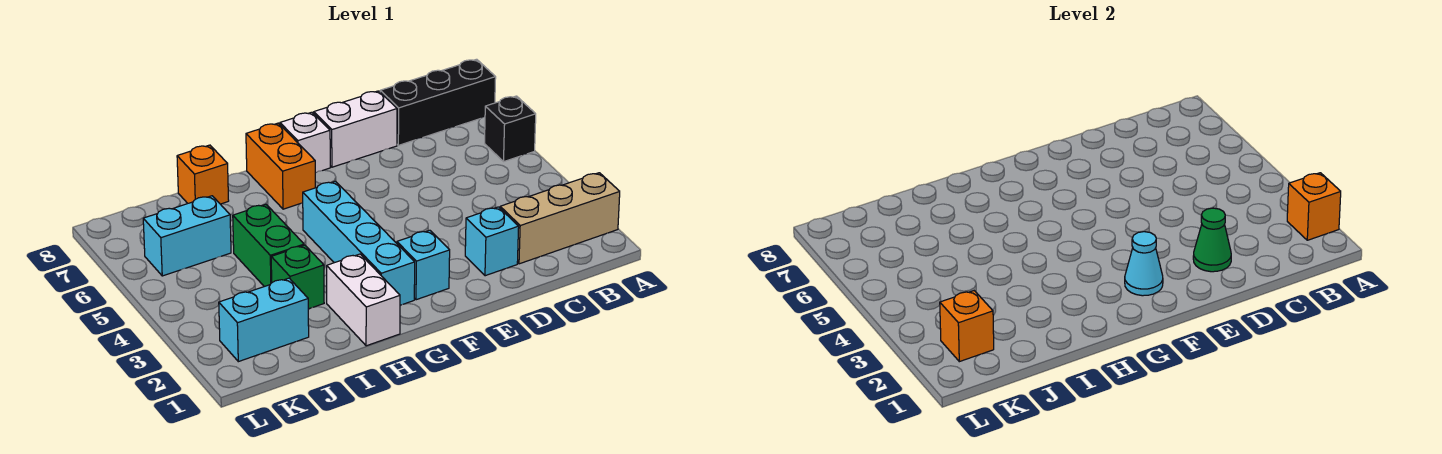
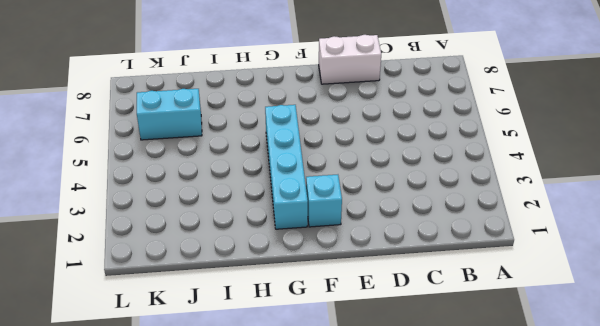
none -> tan brick A2:C2 level 1
none -> black brick A6 level 1
none -> black brick A8:C8 level 1

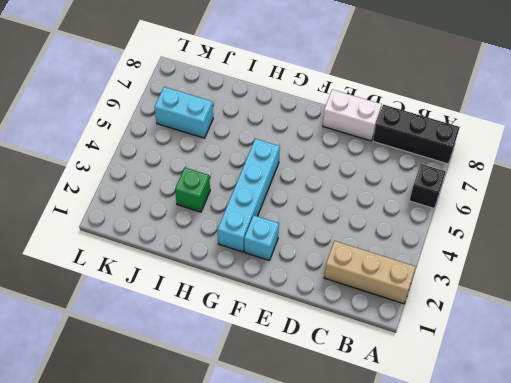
none -> cyan brick D2 level 1
none -> white brick F8 level 1
none -> orange brick G7:G8 level 1

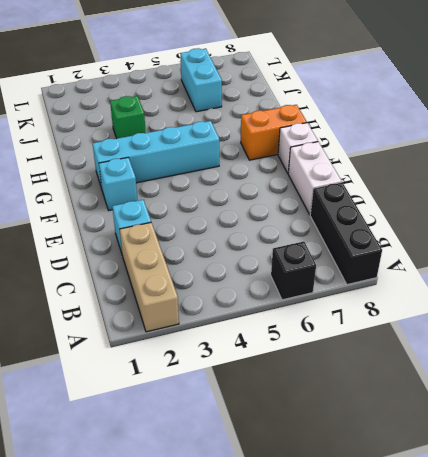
none -> white brick H1:H2 level 1
none -> green brick I4:I5 level 1
none -> orange brick I8 level 1

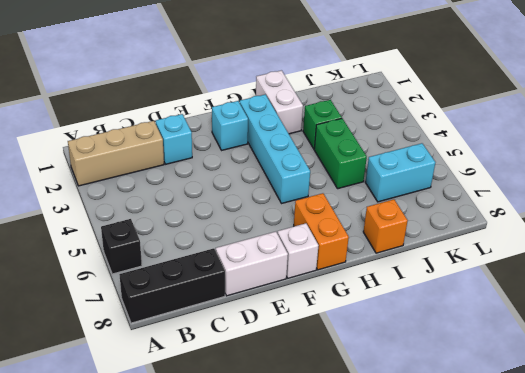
none -> cyan brick J2:K2 level 1
none -> orange brick A2 level 2
none -> green cone D2 level 2

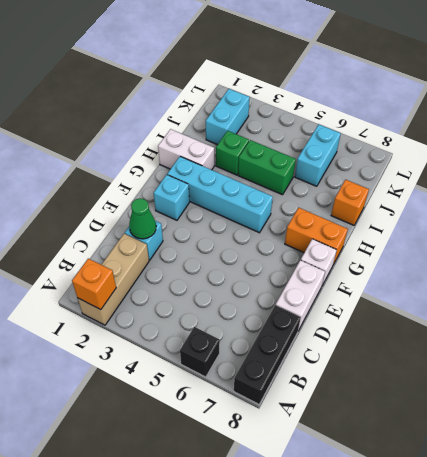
none -> cyan cone F2 level 2
none -> orange brick K2 level 2

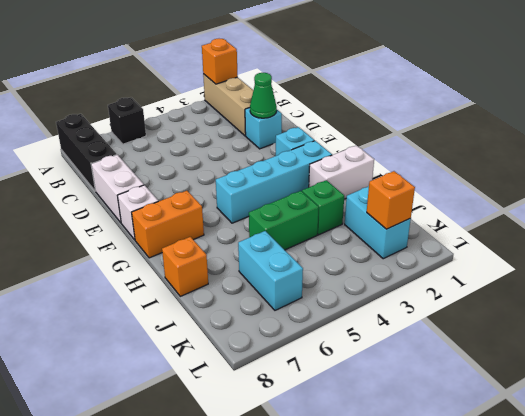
none -> cyan cone F2 level 2

